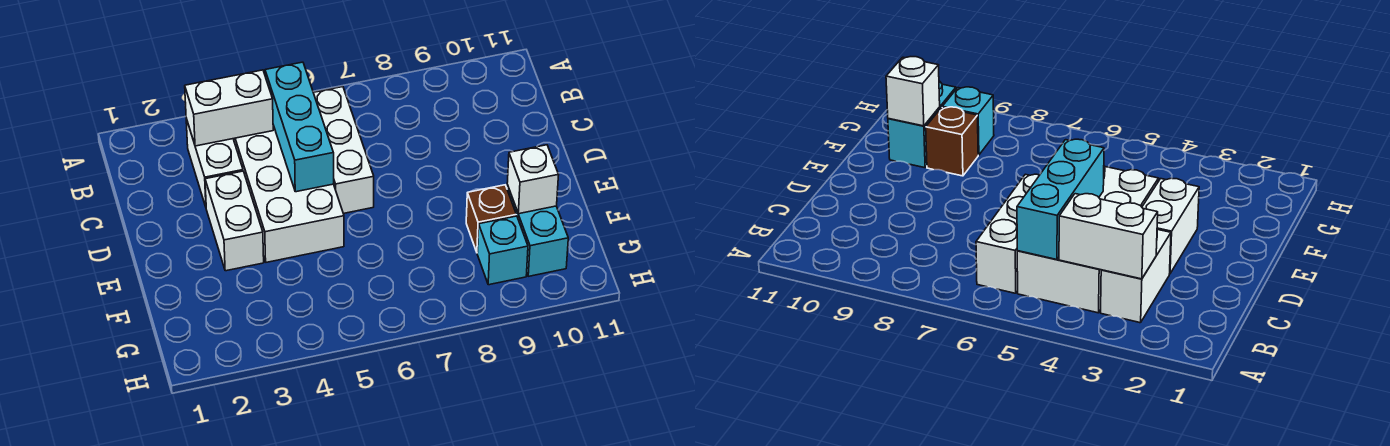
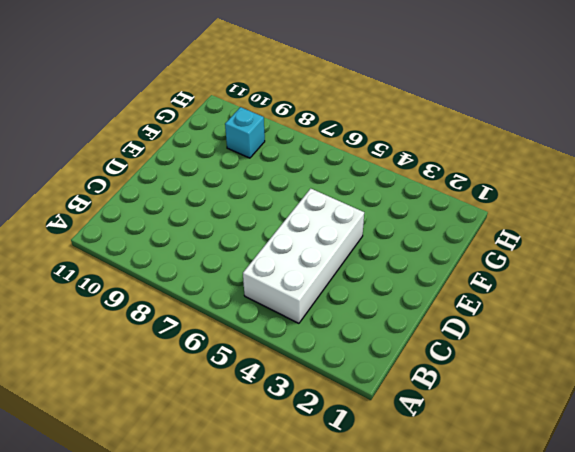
none -> white brick B3:C3 level 1
none -> white brick B6:D6 level 1

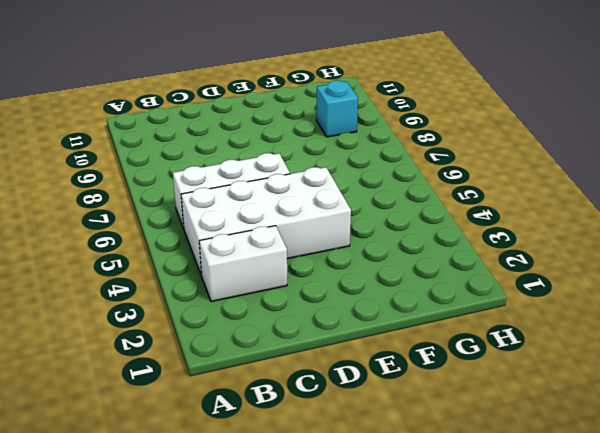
none -> white brick D3:E3 level 1
none -> brown brick F9 level 1

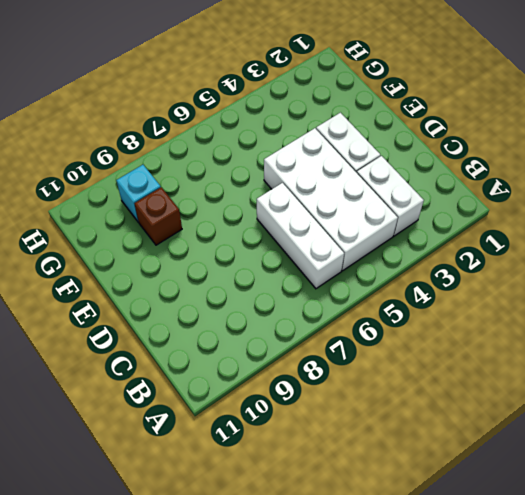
none -> cyan brick F10:G10 level 1
none -> white brick B3:B4 level 2

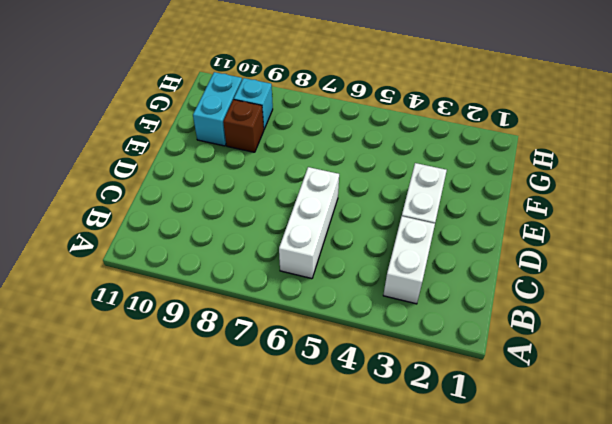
none -> white brick B4:E5 level 1
none -> white brick B3:B4 level 2

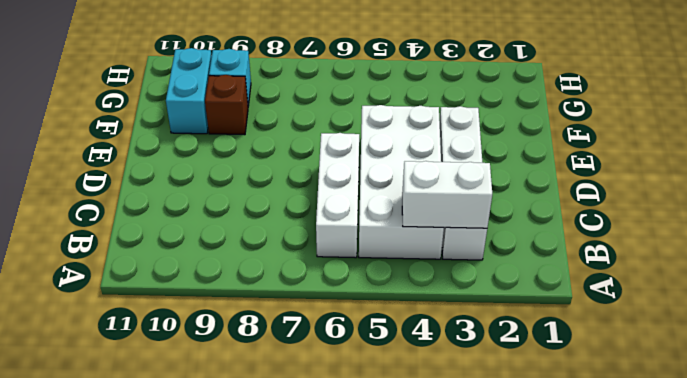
none -> cyan brick B5:D5 level 2
none -> white brick F10 level 2

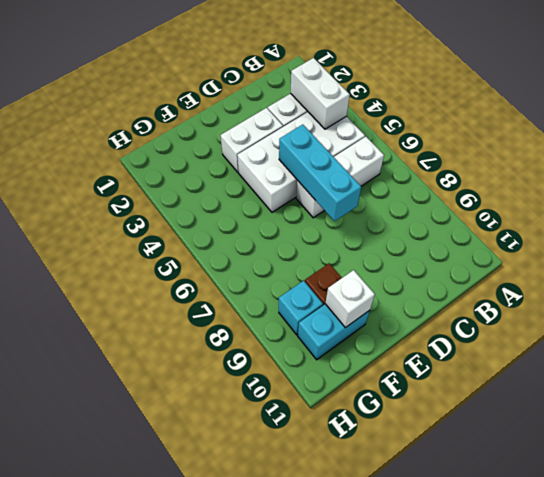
cyan brick D5:D7 level 2 -> cyan brick B5:D5 level 2

